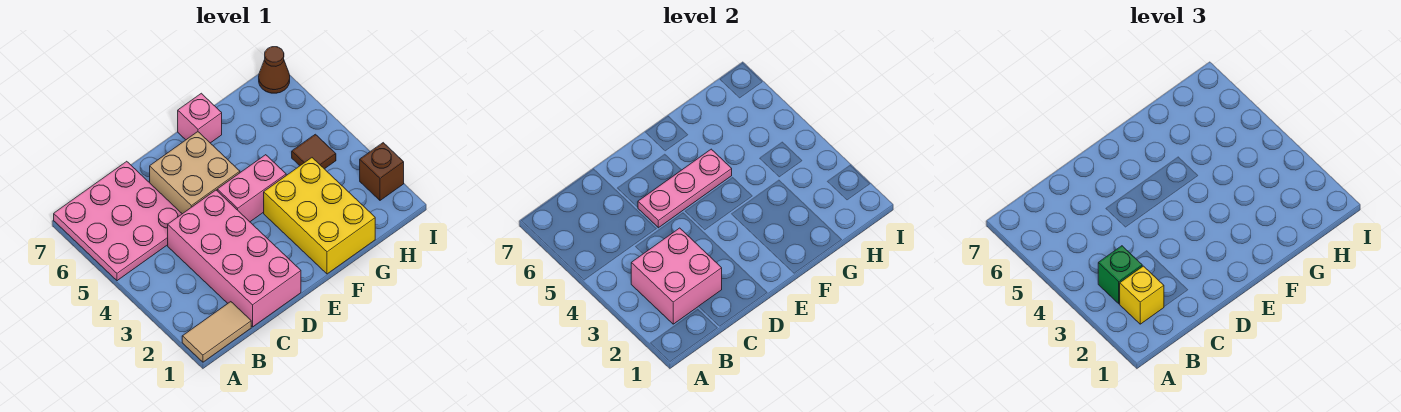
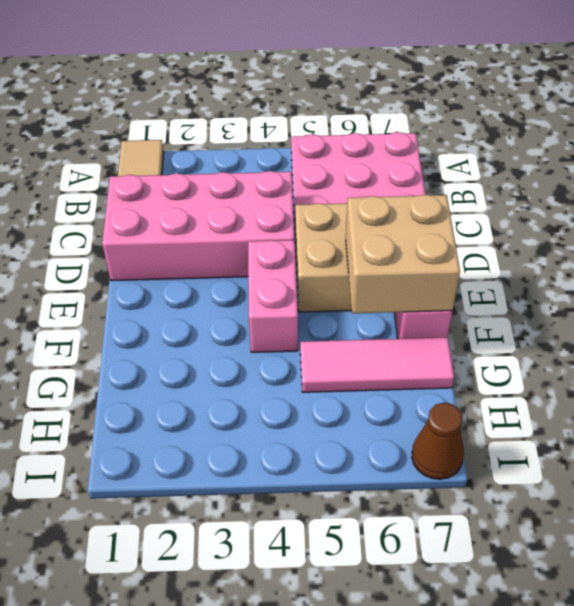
tan brick E6:F7 level 2 -> none
pink tile G5:G7 level 1 -> none
none -> yellow brick F1:G3 level 1
none -> brown tile H4 level 1
none -> brown brick I2 level 1

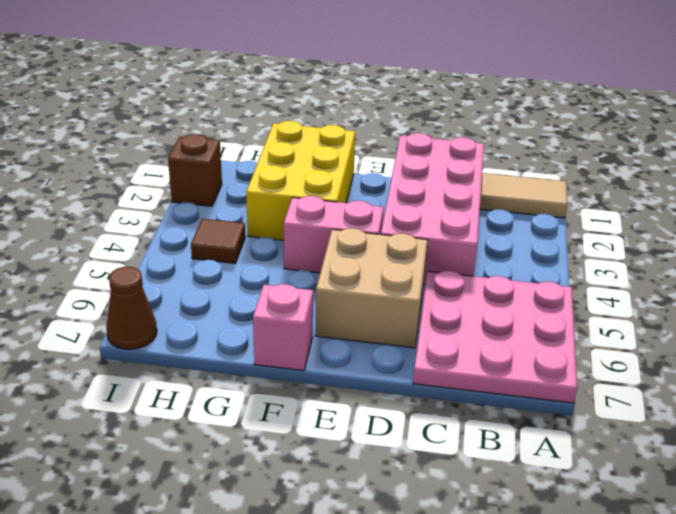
none -> pink brick B2:C3 level 2
none -> pink plate D5:F5 level 2
none -> yellow brick B2 level 3

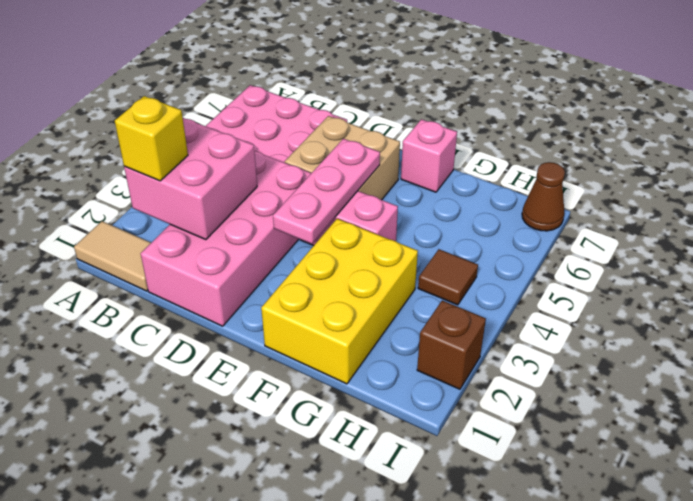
pink plate E3:E5 level 2 -> pink plate D5:F5 level 2
none -> green brick B3 level 3

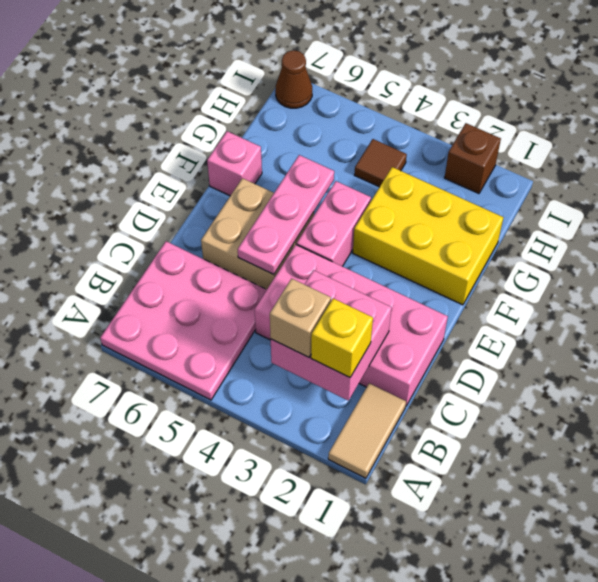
tan brick B3 level 3 -> green brick B3 level 3

